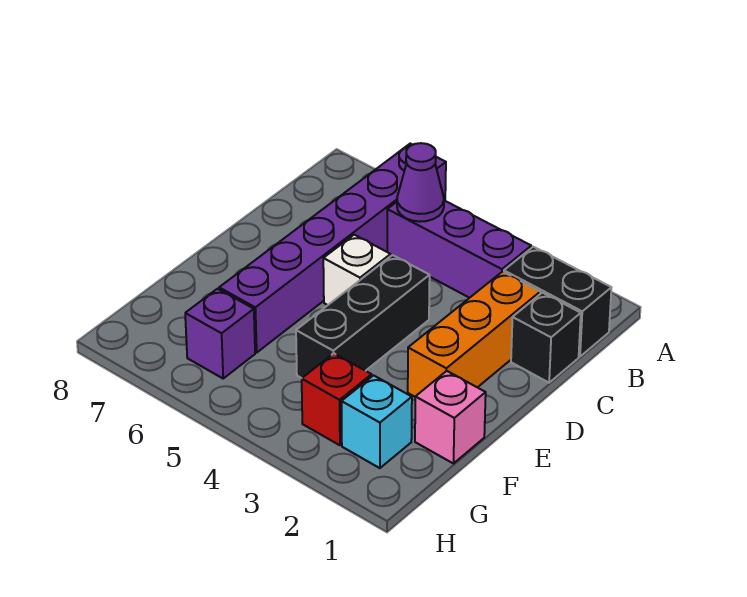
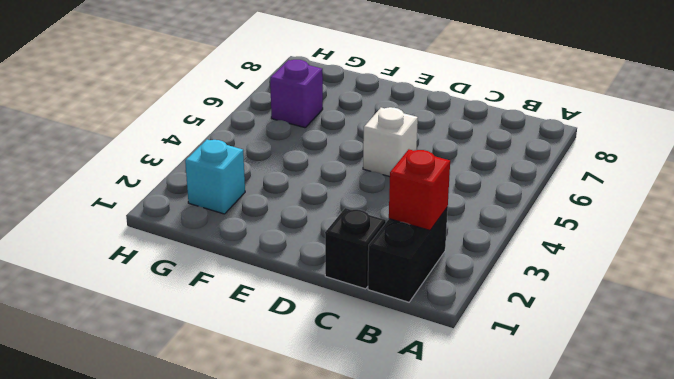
red brick B2 level 2 -> red brick G3 level 1
none -> purple brick A6:F6 level 1
none -> purple brick B3:B5 level 1
none -> orange brick C2:E2 level 1

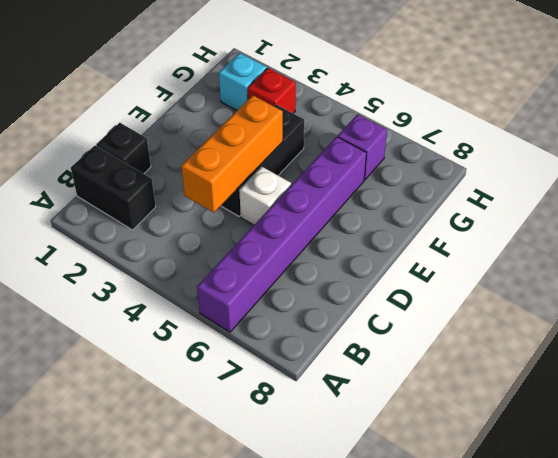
orange brick C4:E4 level 2 -> orange brick C2:E2 level 1
none -> purple brick B3:B5 level 1
none -> pink brick F1 level 1
none -> purple cone B5 level 2

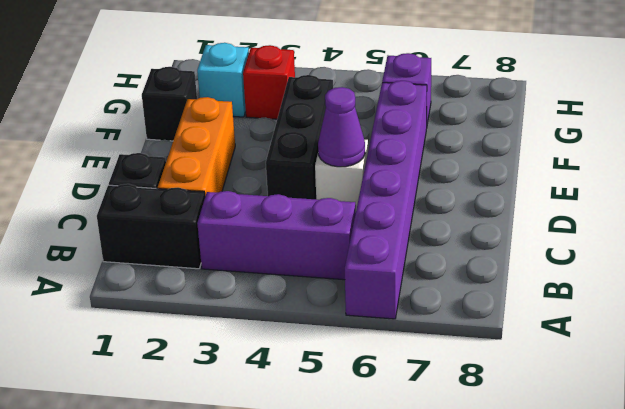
purple cone D5 level 2 -> purple cone B5 level 2
black brick F1 level 1 -> pink brick F1 level 1

